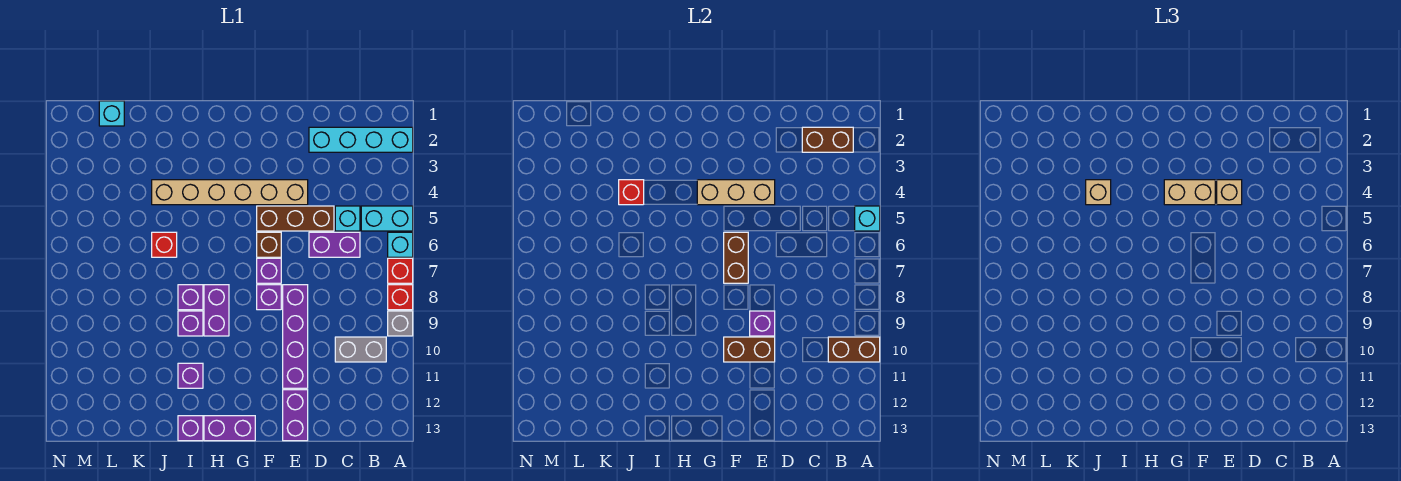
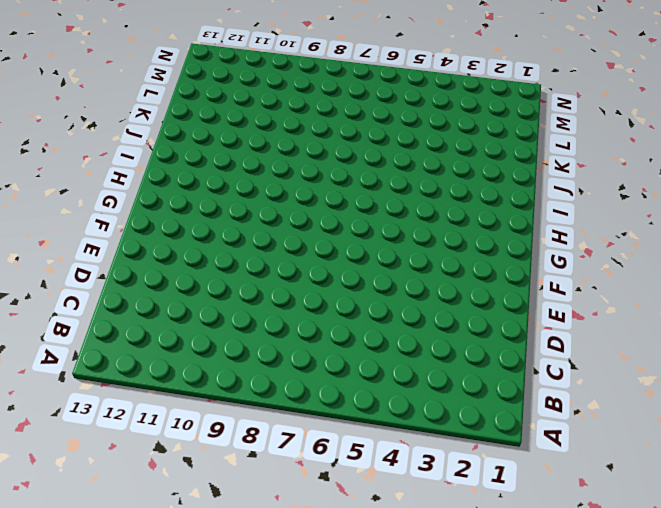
none -> cyan brick A2:D2 level 1
none -> cyan brick A5:B5 level 1
none -> cyan brick A6 level 1
none -> red brick A7 level 1

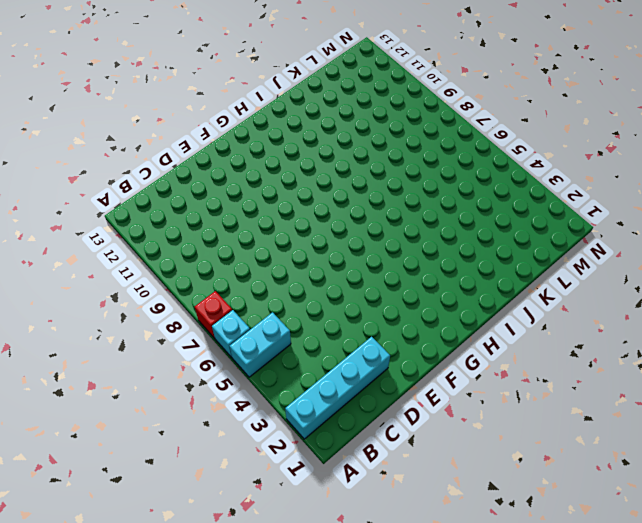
none -> red brick A8 level 1
none -> grey brick A9 level 1
none -> grey brick B10:C10 level 1
none -> cyan brick C5 level 1

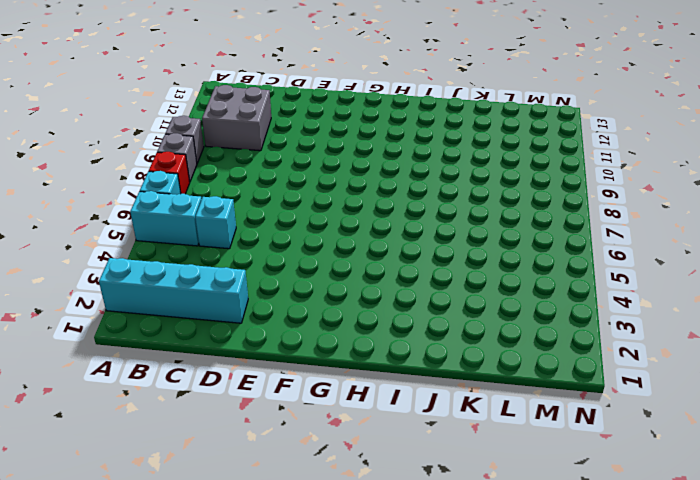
grey brick A8 level 1 -> red brick A8 level 1
grey brick B10:C11 level 1 -> grey brick B10:C10 level 1
none -> purple brick C6:D6 level 1
none -> brown brick D5:F5 level 1
none -> tan brick E4:J4 level 1
none -> purple brick E8:E11 level 1

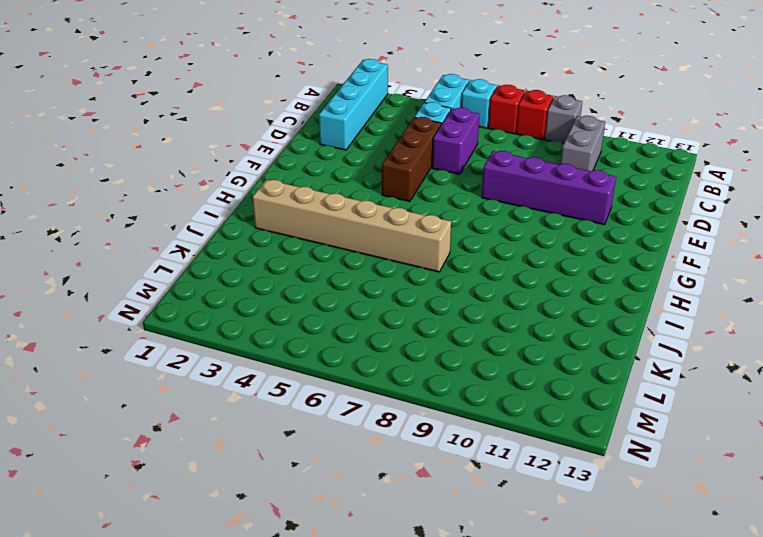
tan brick I2:I7 level 1 -> tan brick E4:J4 level 1
none -> purple brick E12:E13 level 1
none -> brown brick F6 level 1
none -> purple brick F7 level 1
none -> purple brick F8 level 1

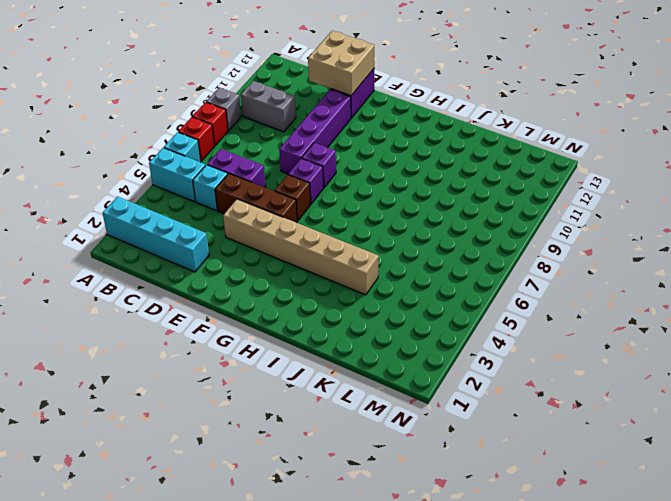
tan brick D12:E13 level 2 -> none
none -> purple brick G13:H13 level 1
none -> purple brick H8:H9 level 1
none -> purple brick I8 level 1
none -> purple brick I9 level 1

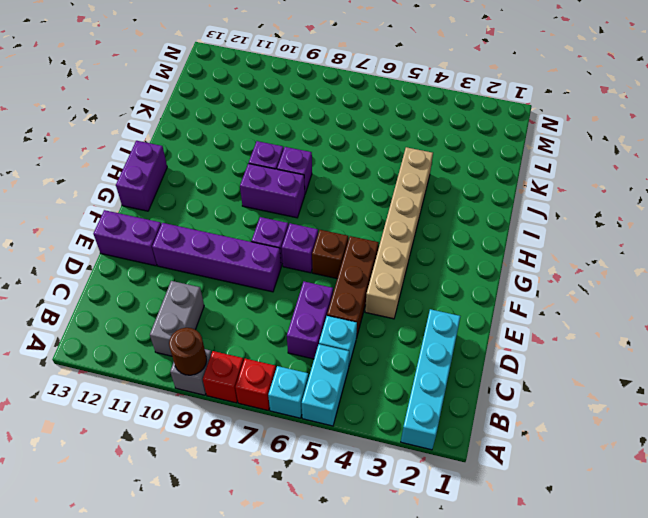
brown round brick A9 level 2 -> none
none -> purple brick I11 level 1
none -> purple brick I13 level 1
none -> red brick J6 level 1
none -> cyan brick L1 level 1

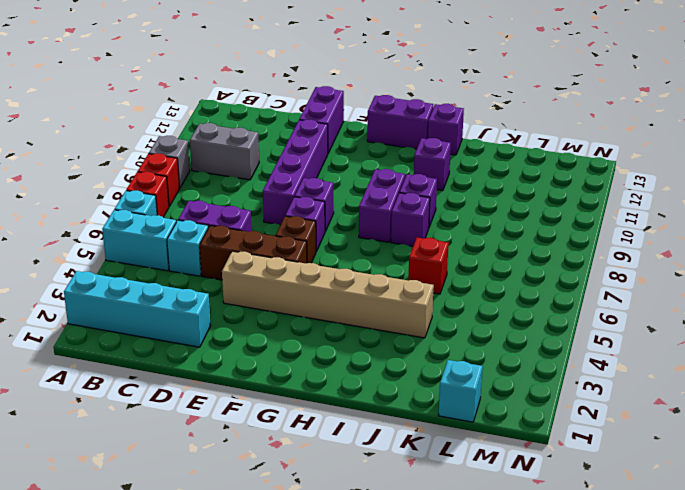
none -> cyan brick A5 level 2
none -> brown brick A10:B10 level 2
none -> brown brick B2:C2 level 2
none -> tan brick E4:G4 level 2

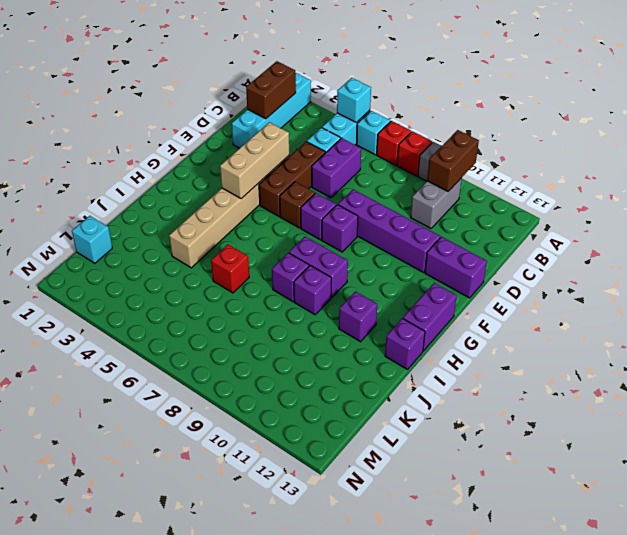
none -> purple brick E9 level 2
none -> brown brick E10:F10 level 2
none -> brown brick F6:F7 level 2
none -> red brick J4 level 2

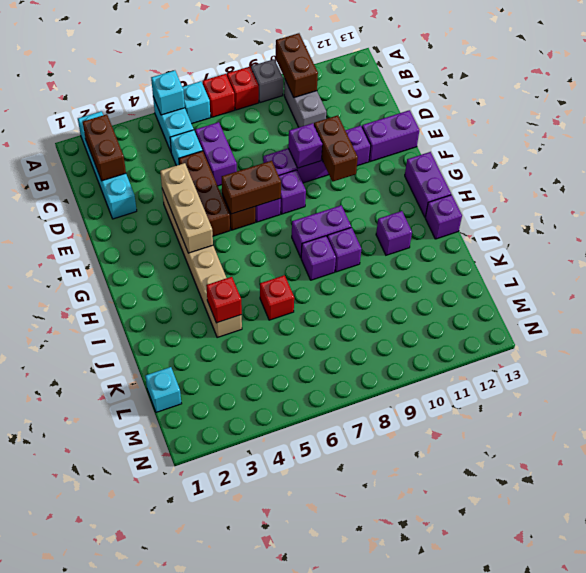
none -> tan brick E4 level 3
none -> tan brick F4:G4 level 3
none -> tan brick J4 level 3

